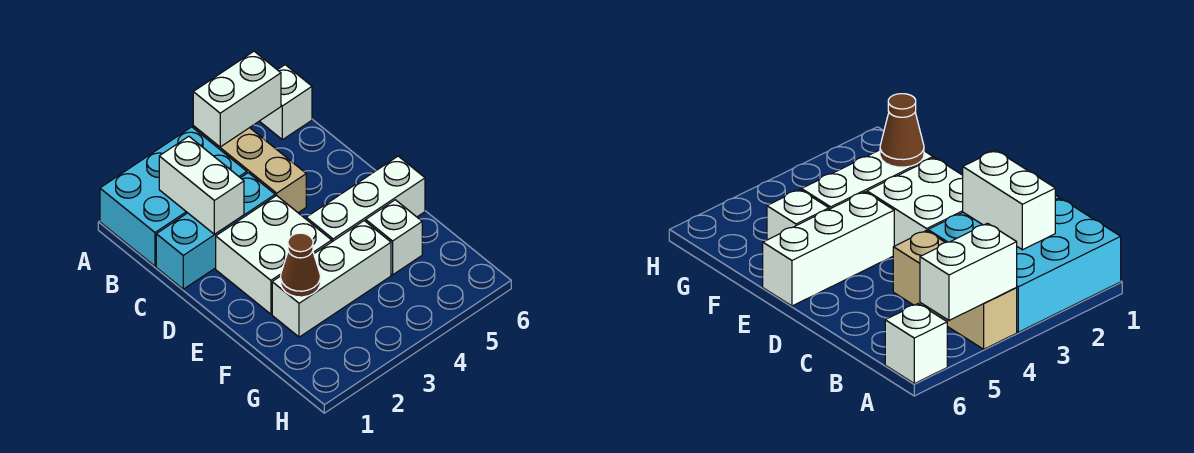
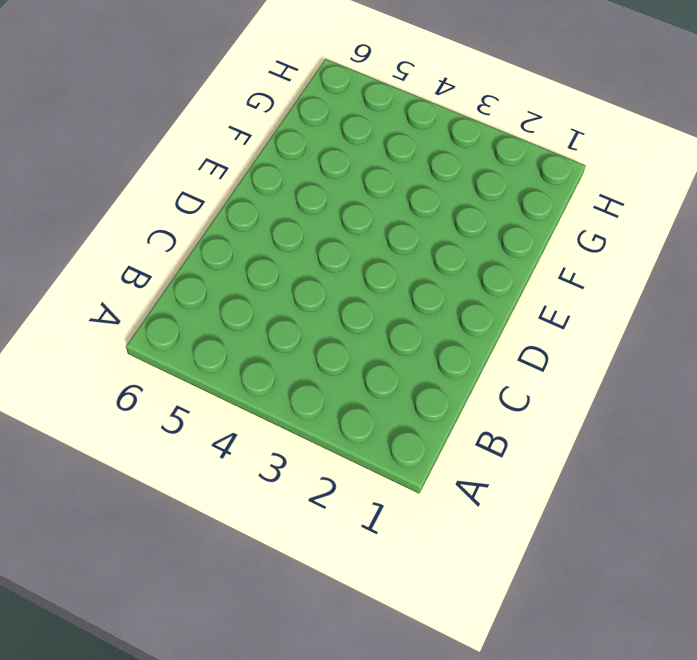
none -> cyan brick A1:B3 level 1
none -> tan brick A4:C4 level 1

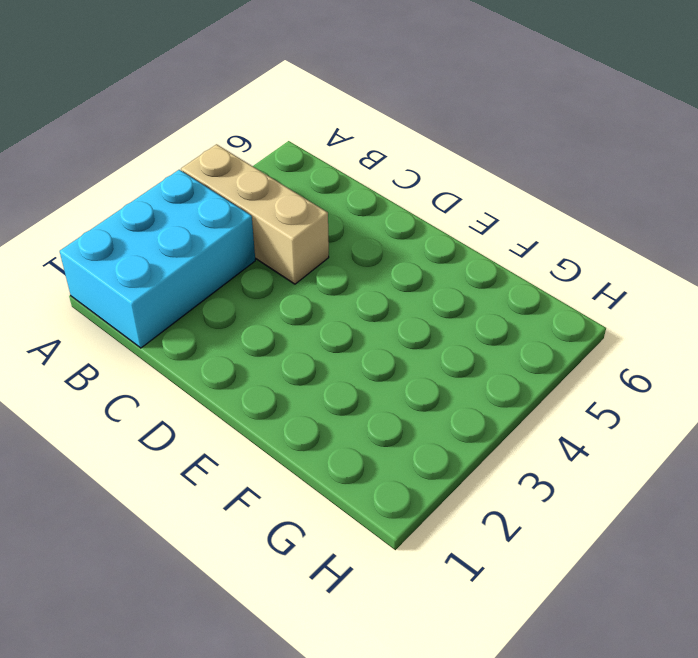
none -> white brick A6 level 1
none -> cyan brick C1:C3 level 1

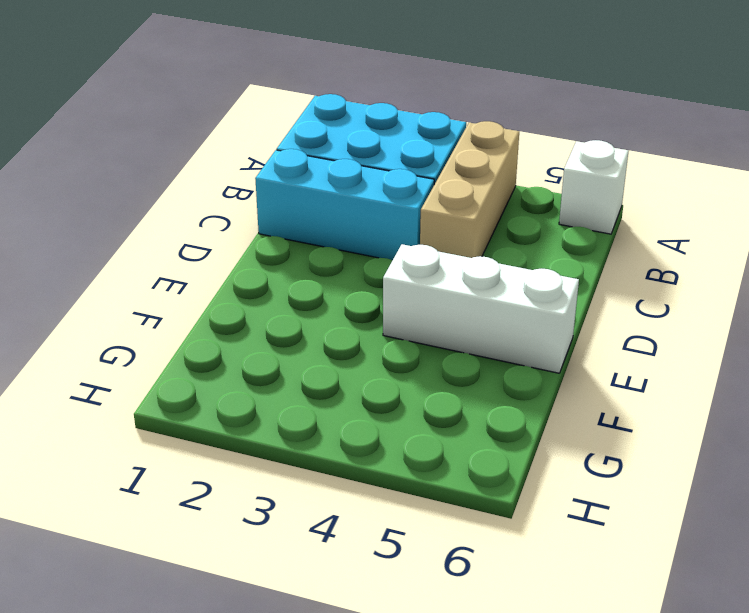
none -> white brick D2:E3 level 1
none -> white brick F2:F4 level 1

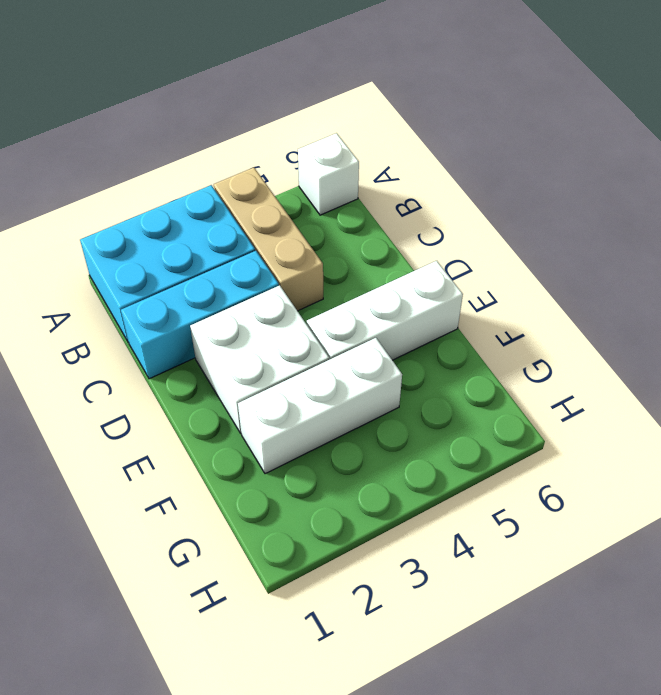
none -> white brick F5 level 1
none -> white brick A4:A5 level 2

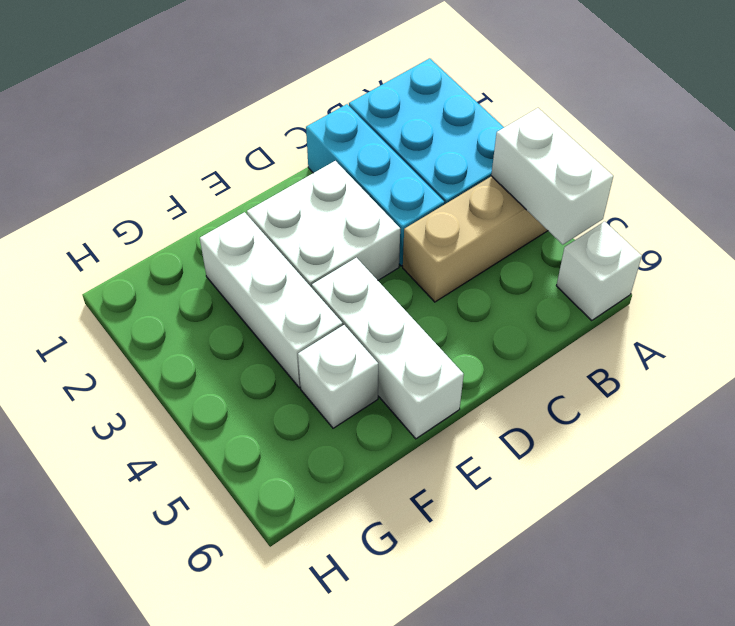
none -> white brick B2:C2 level 2
none -> brown cone F2 level 2

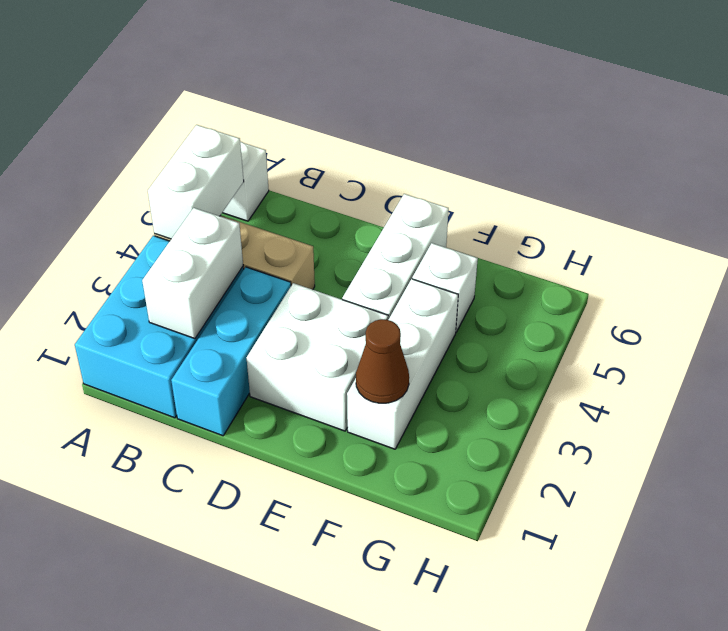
white brick B2:B3 level 2 -> white brick B2:C2 level 2

